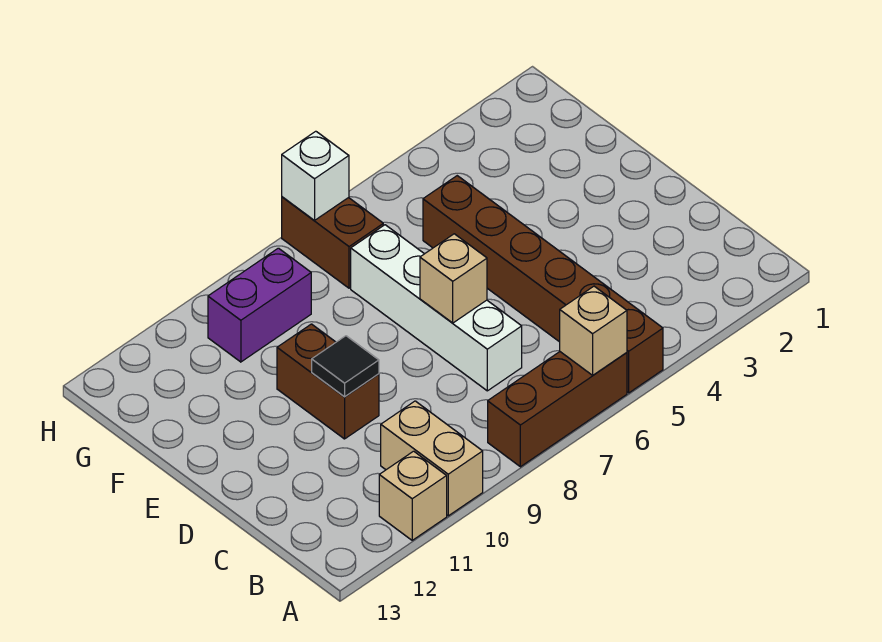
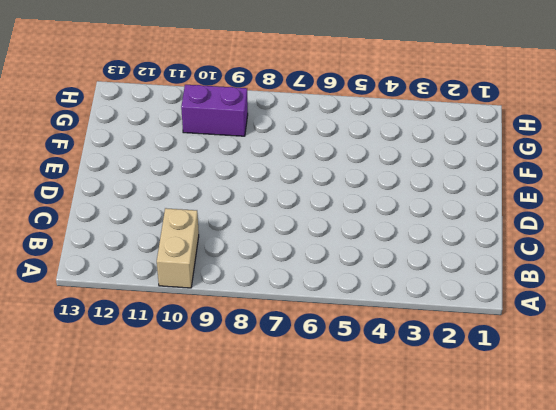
none -> brown brick A5:F5 level 1
none -> brown brick A6:A8 level 1
none -> tan brick A11 level 1

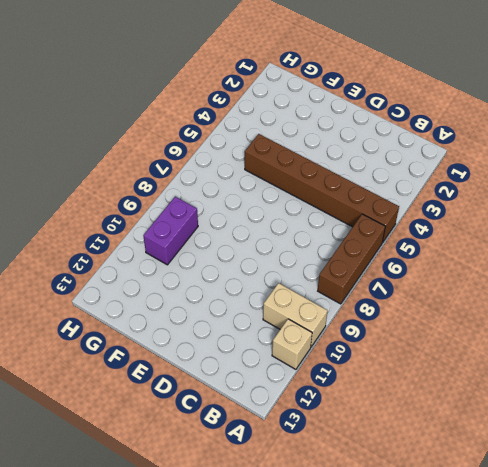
none -> white brick C7:F7 level 1
none -> brown brick D10:E10 level 1
none -> brown brick G7:H7 level 1

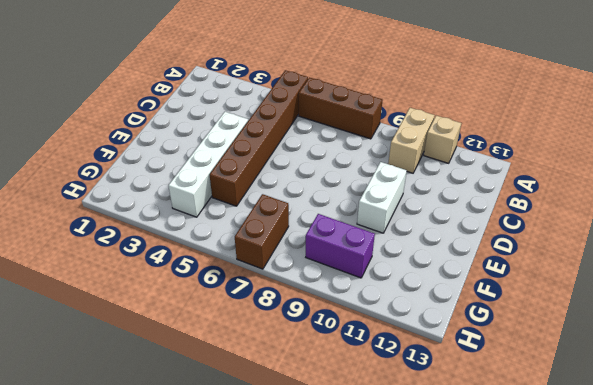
white brick D4:G4 level 1 -> white brick C7:F7 level 1
white brick D10:E10 level 1 -> brown brick D10:E10 level 1
none -> tan brick A6 level 2
none -> tan brick D7 level 2
none -> black tile D10 level 2

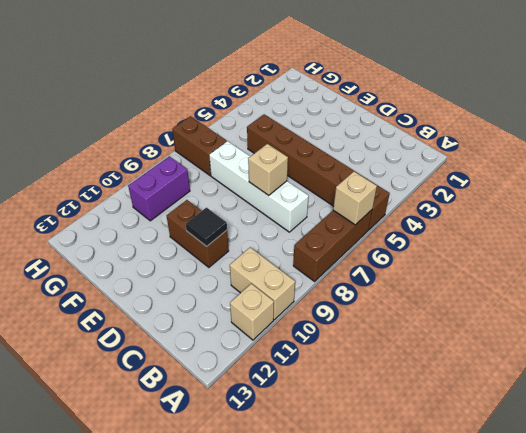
none -> white brick H7 level 2

